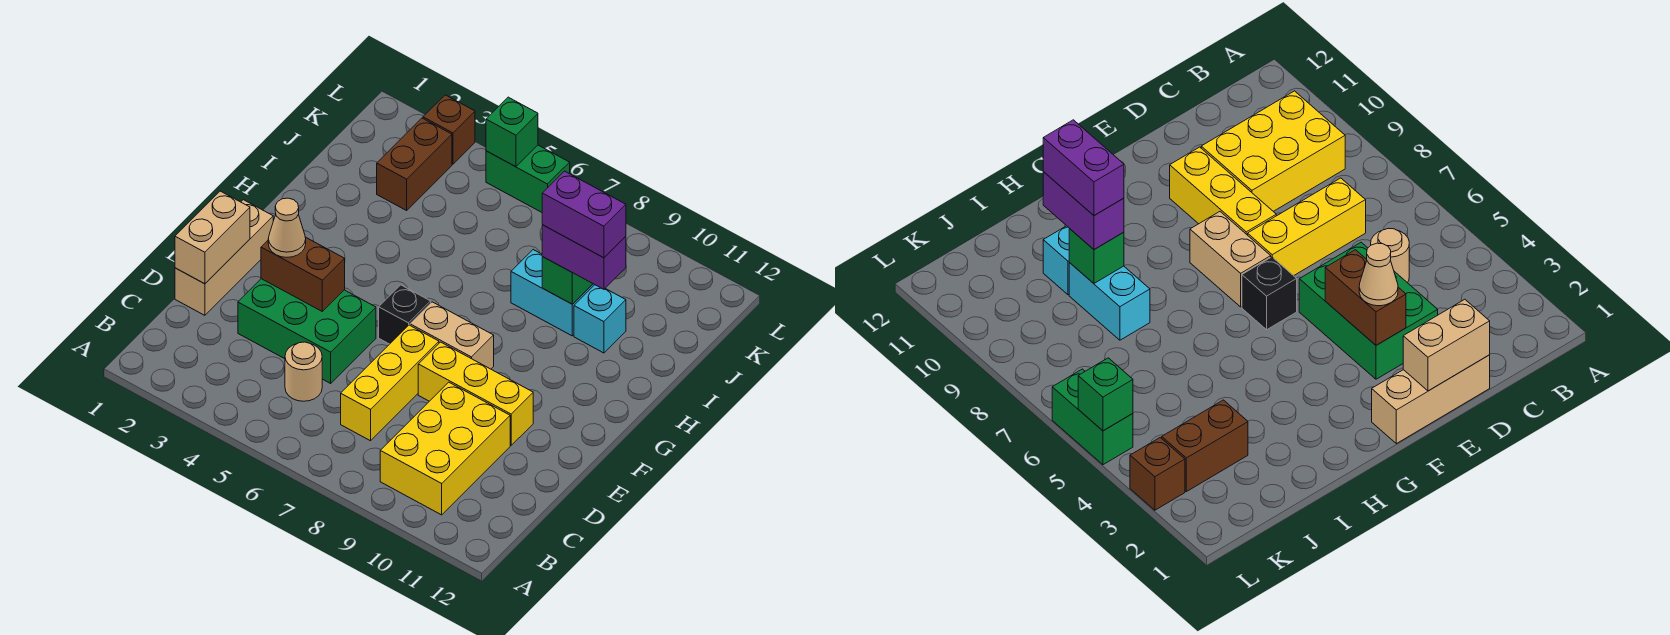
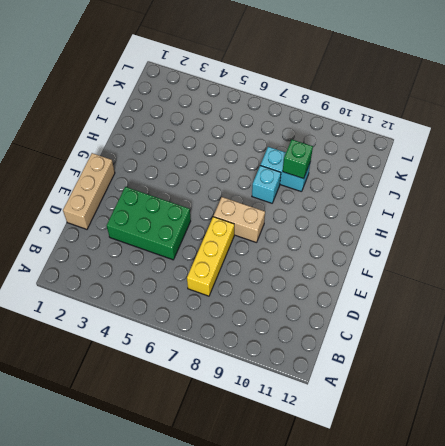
cyan brick H8 level 1 -> cyan brick I10 level 1
none -> yellow brick B9:D10 level 1
none -> tan round brick C5 level 1
none -> yellow brick E8:E10 level 1

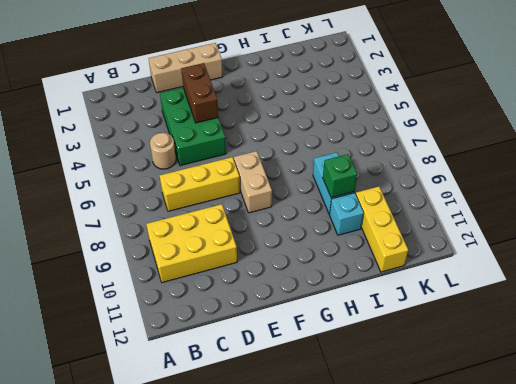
yellow brick J10:J12 level 1 -> yellow brick E8:E10 level 1
none -> black brick F6 level 1
none -> brown brick J3:K3 level 1
none -> brown brick L3 level 1

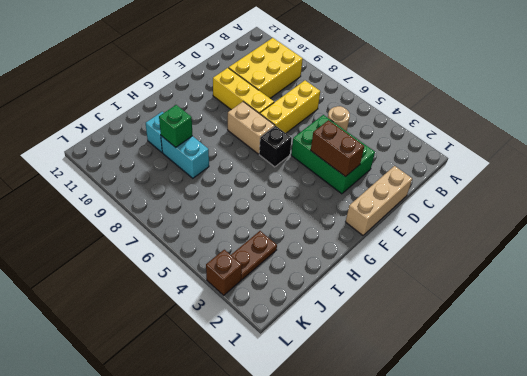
brown plate J3:K3 level 1 -> brown brick J3:K3 level 1
none -> green brick L5:L6 level 1
none -> tan brick D1:E1 level 2
none -> green brick L5 level 2

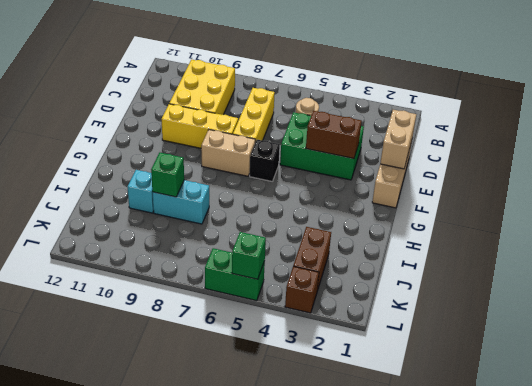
none -> tan cone E3 level 3
none -> purple brick I9:I10 level 3
none -> purple brick I9:I10 level 4

